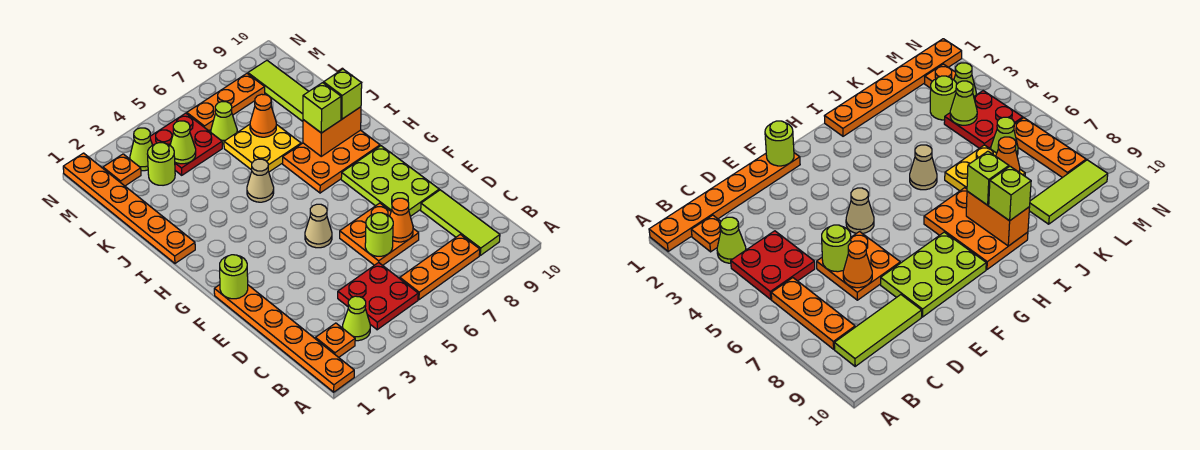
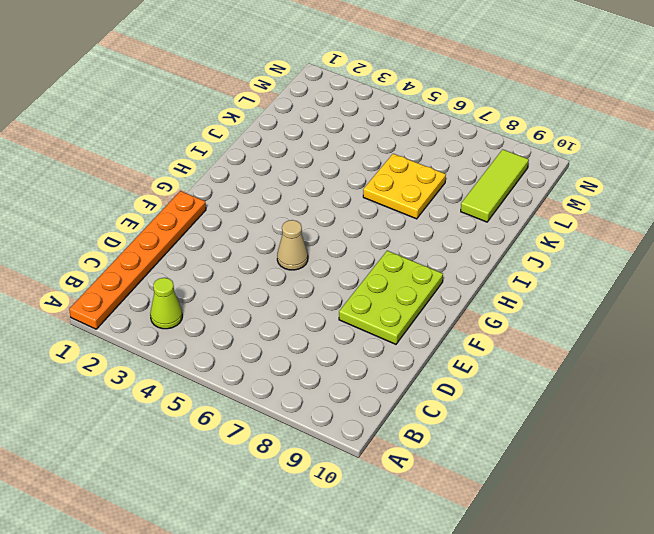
none -> orange plate B2 level 1
none -> red plate B4:C5 level 1
none -> orange plate B6:B8 level 1

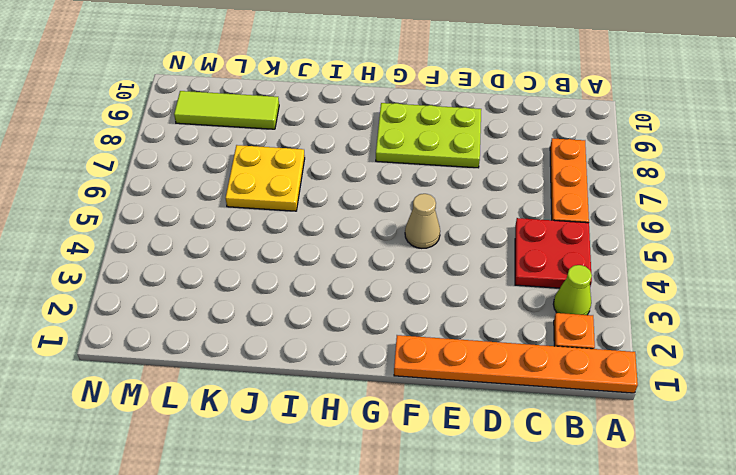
none -> lime tile B9:D9 level 1
none -> orange plate D6:E7 level 1
none -> orange plate H7:I9 level 1

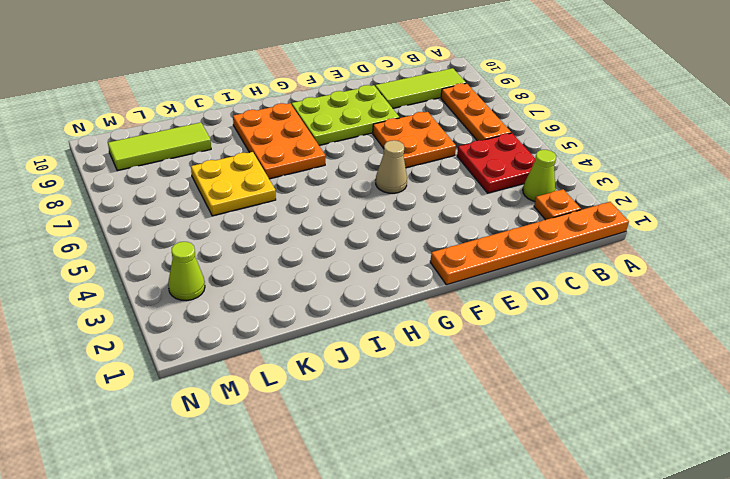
none -> orange plate I1:N1 level 1
none -> tan cone I5 level 1
none -> lime round brick L3 level 1

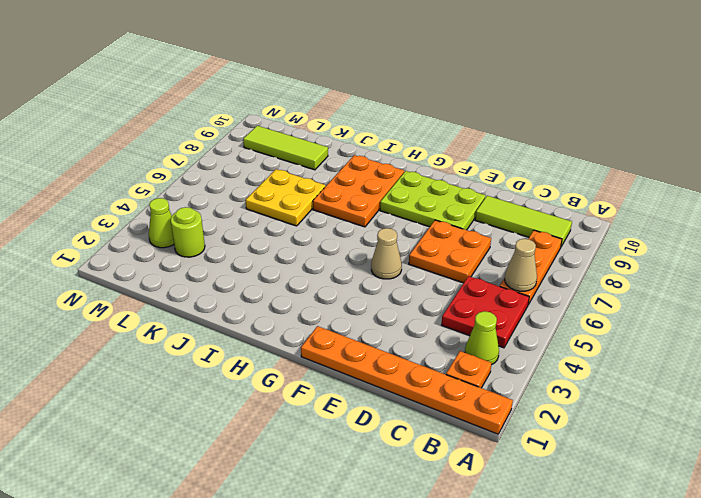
tan cone B6 level 2 -> tan cone I5 level 1
none -> orange plate I1:N1 level 1
none -> red plate L4:M5 level 1
none -> lime cone L6 level 1

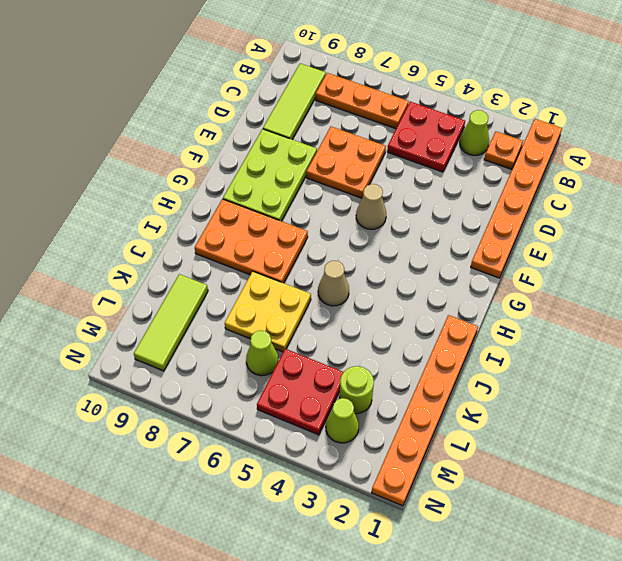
none -> orange plate M2 level 1
none -> orange plate M6:M8 level 1
none -> lime round brick D6 level 2

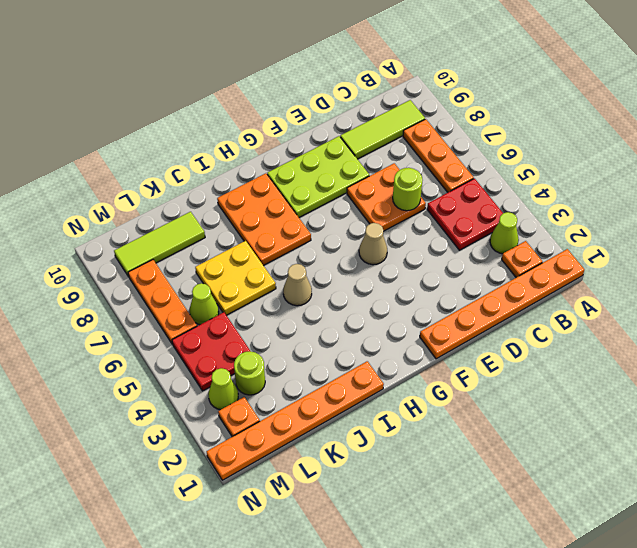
none -> orange cone D7 level 2
none -> lime round brick F1 level 2
none -> orange brick I8:I9 level 2

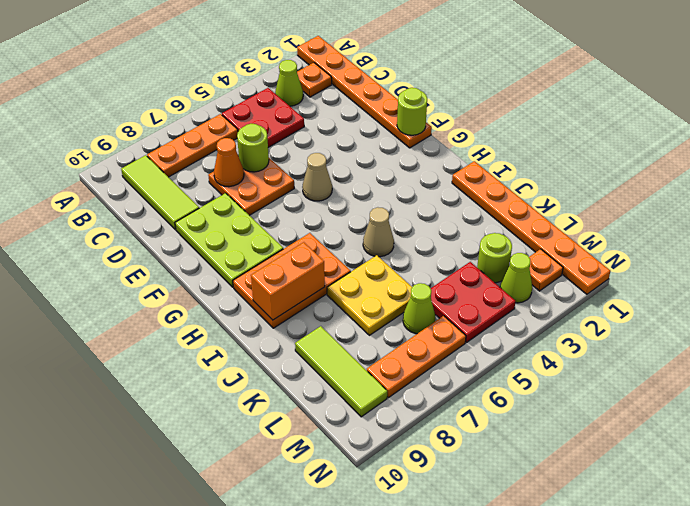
none -> orange cone K7 level 2
none -> lime cone L4 level 2
none -> lime brick I8 level 3

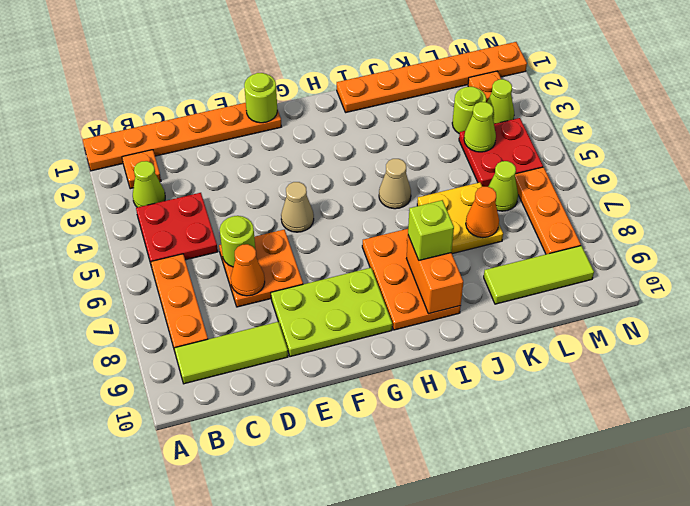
none -> lime brick I9 level 3

